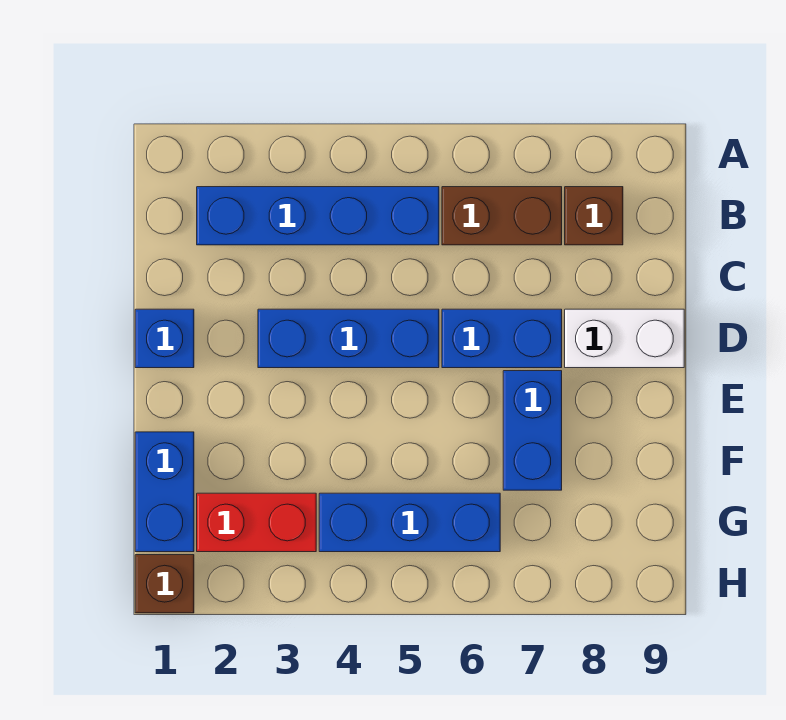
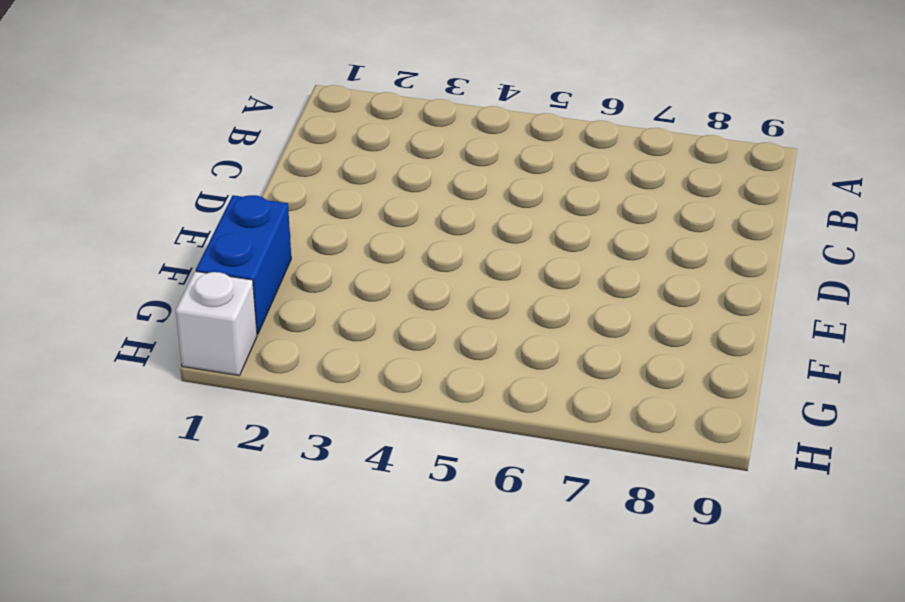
white brick H1 level 1 -> brown brick H1 level 1
none -> blue brick B2:B5 level 1
none -> brown brick B6:B7 level 1
none -> brown brick B8 level 1

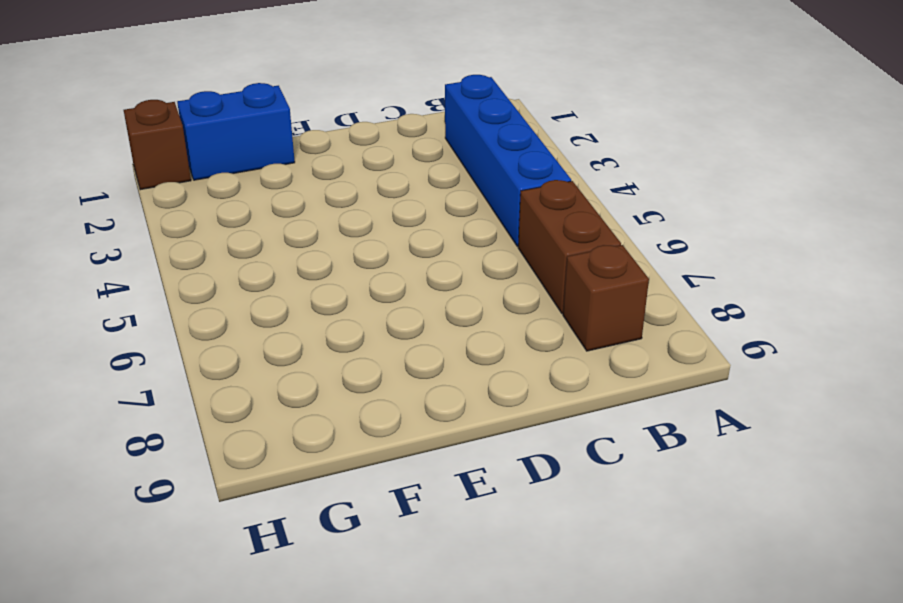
none -> blue brick D1 level 1
none -> blue brick D3:D5 level 1
none -> blue brick D6:D7 level 1

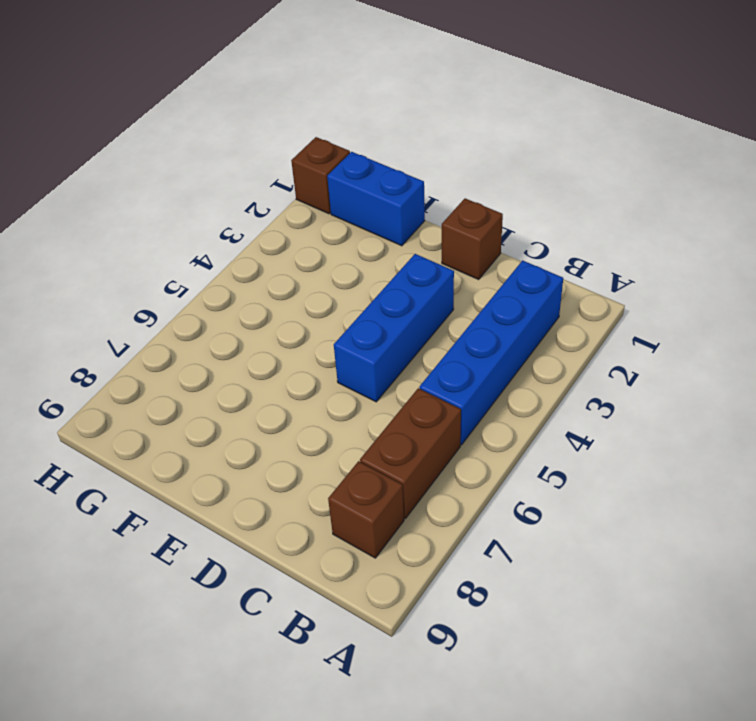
brown brick D1 level 1 -> blue brick D1 level 1
none -> blue brick D6:D7 level 1
none -> white brick D8:D9 level 1
none -> blue brick E7:F7 level 1

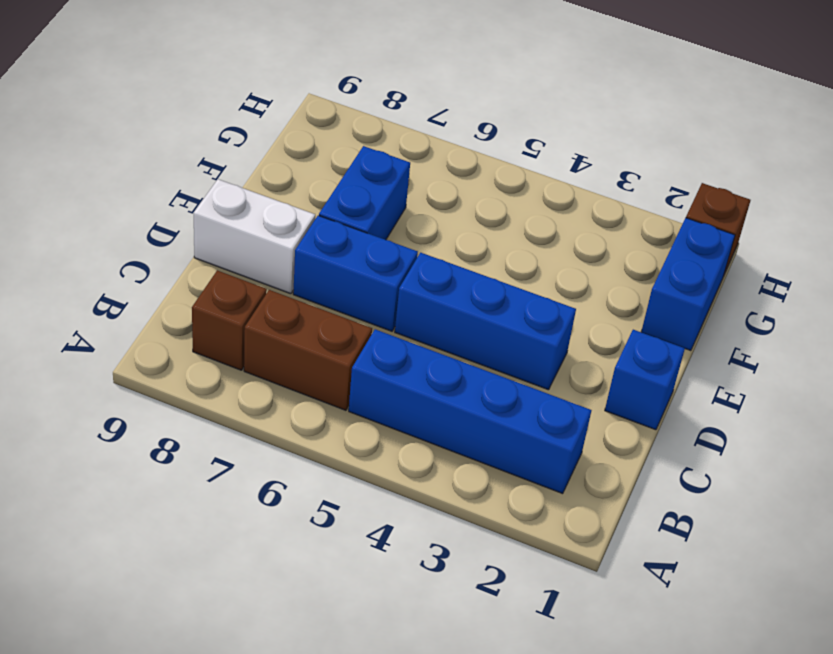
none -> red brick G2:G3 level 1
none -> blue brick G4:G6 level 1

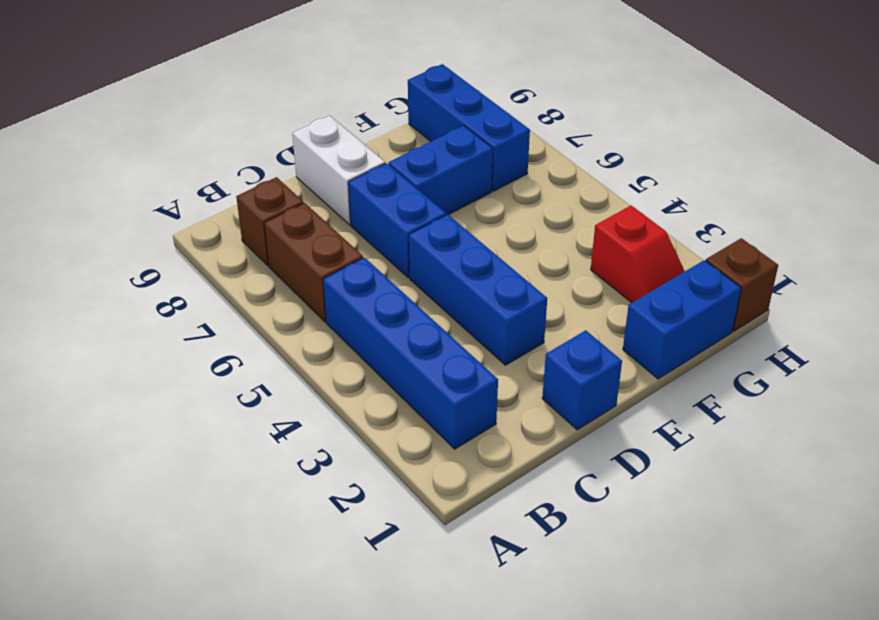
red slope G2:G3 level 1 top 3 -> red brick G2:G3 level 1
blue brick G7:G9 level 1 -> blue brick G4:G6 level 1

